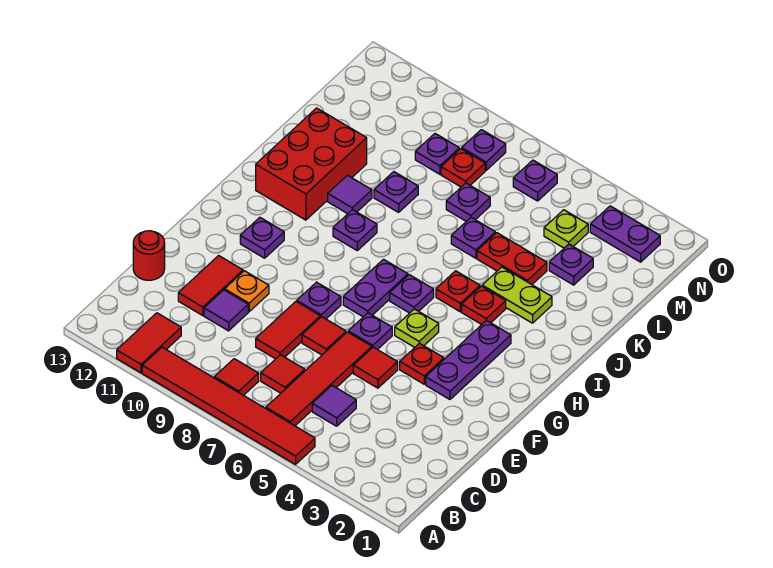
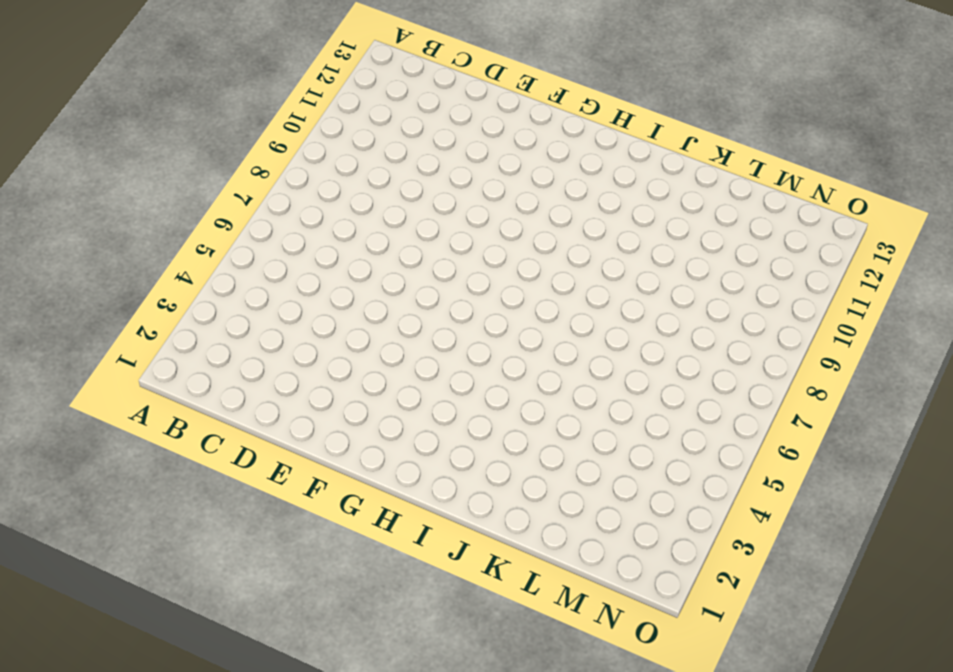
none -> red tile A5:A10 level 1
none -> red tile A11:B11 level 1
none -> red tile B6:E6 level 1
none -> red tile B8 level 1

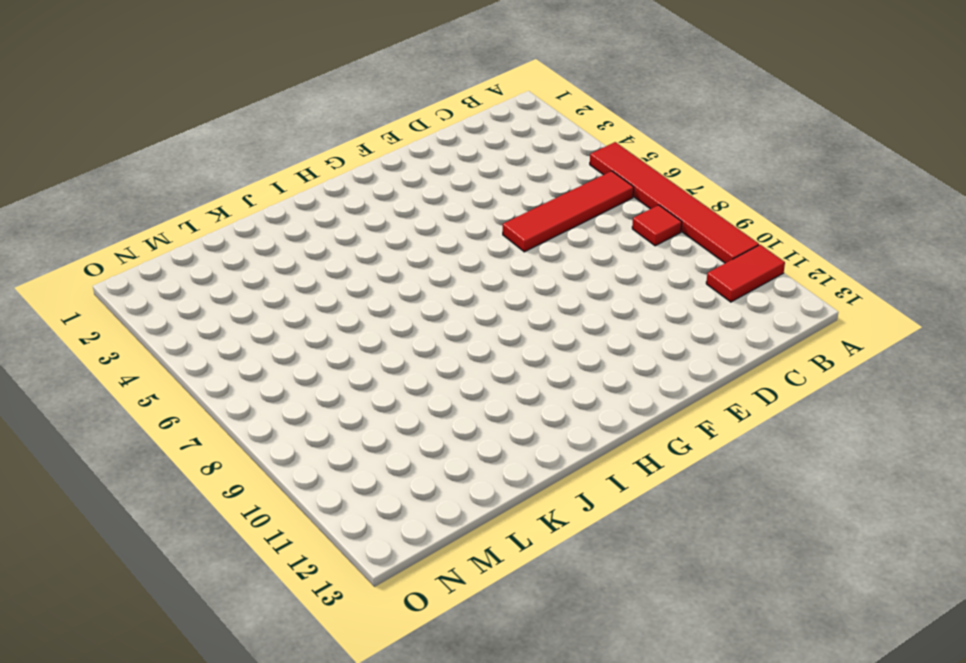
none -> purple tile C5 level 1
none -> red tile C7 level 1
none -> red tile D8:E8 level 1
none -> purple tile D10 level 1

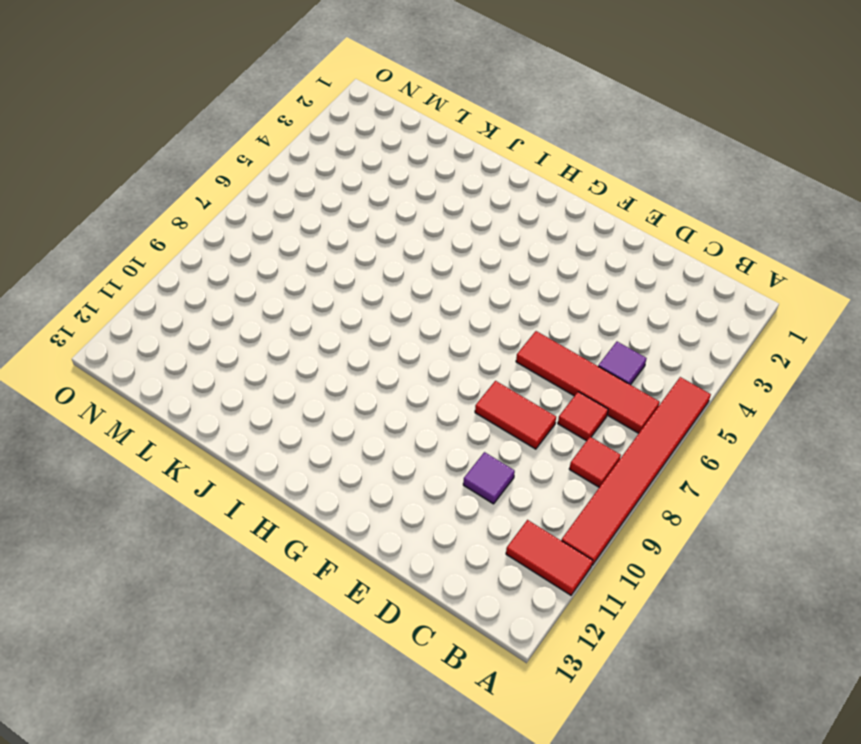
none -> red tile D11:E11 level 1
none -> red round brick D13 level 1
none -> red tile E5 level 1
none -> red tile E7 level 1

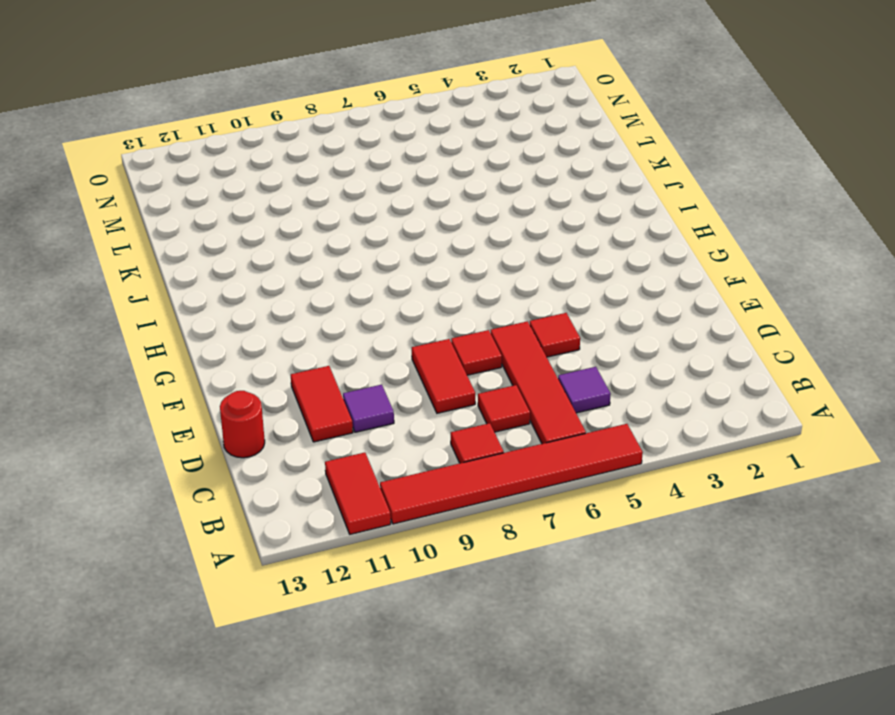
none -> orange plate E10 level 1
none -> purple plate F3:H3 level 1
none -> red plate F4 level 1
none -> purple plate F6 level 1

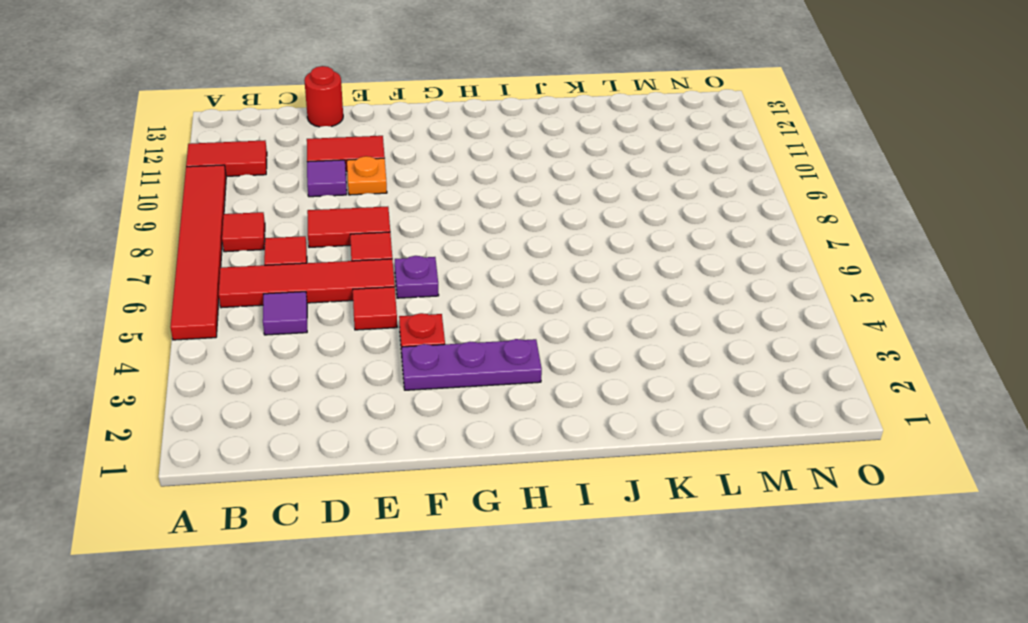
none -> purple plate F8 level 1
none -> lime plate G5 level 1
none -> purple plate G7:H7 level 1
none -> purple plate G11 level 1

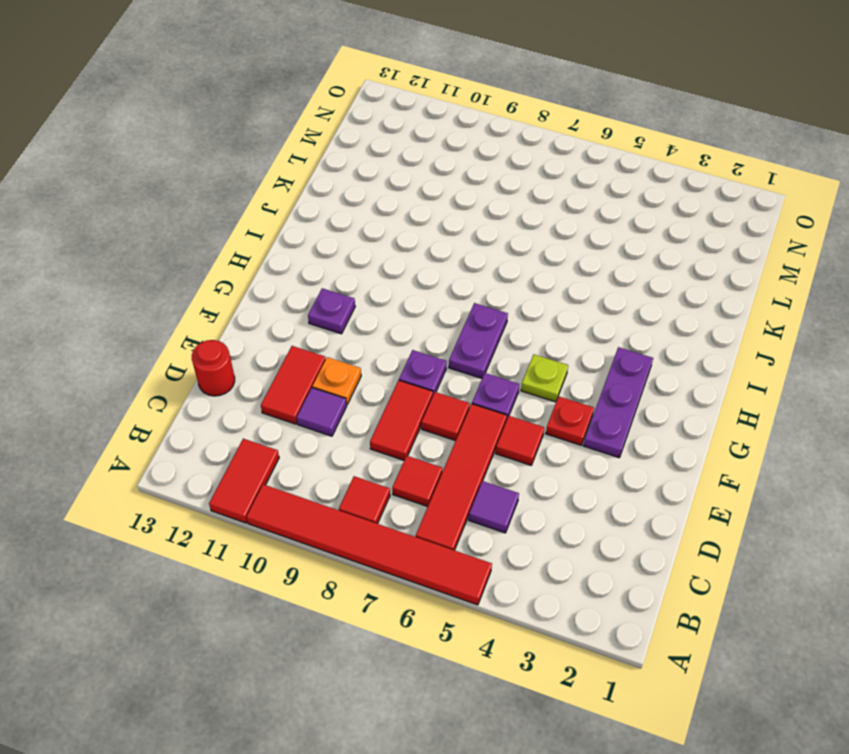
none -> purple plate H6 level 1
none -> red plate I4 level 1
none -> red plate I5 level 1
none -> purple plate I9 level 1

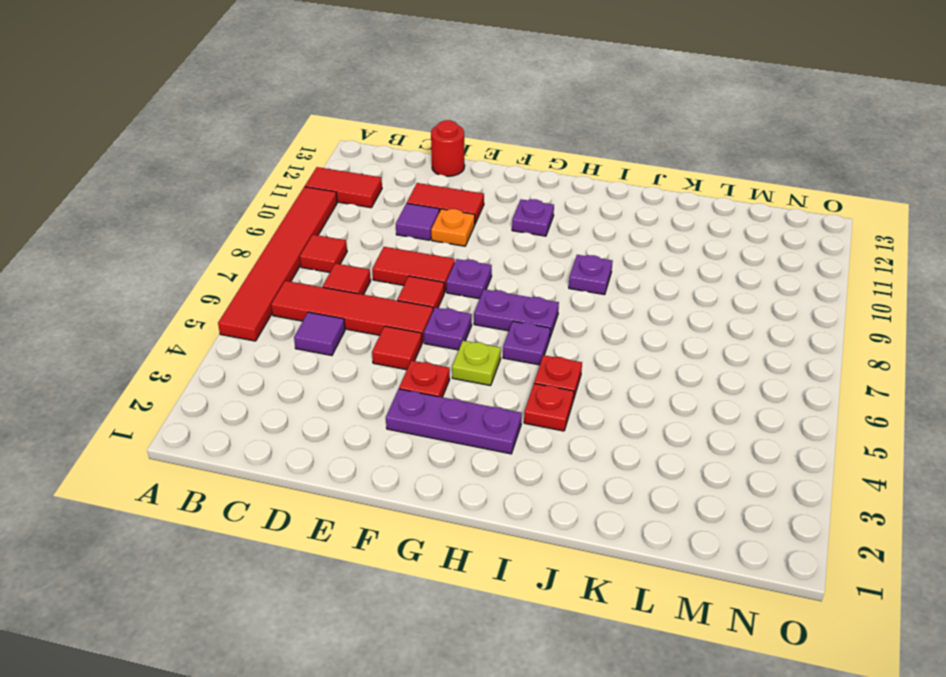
none -> red brick I11:K12 level 1
none -> lime plate J3:J4 level 1
none -> purple tile J10 level 1
none -> red plate K4:K5 level 1

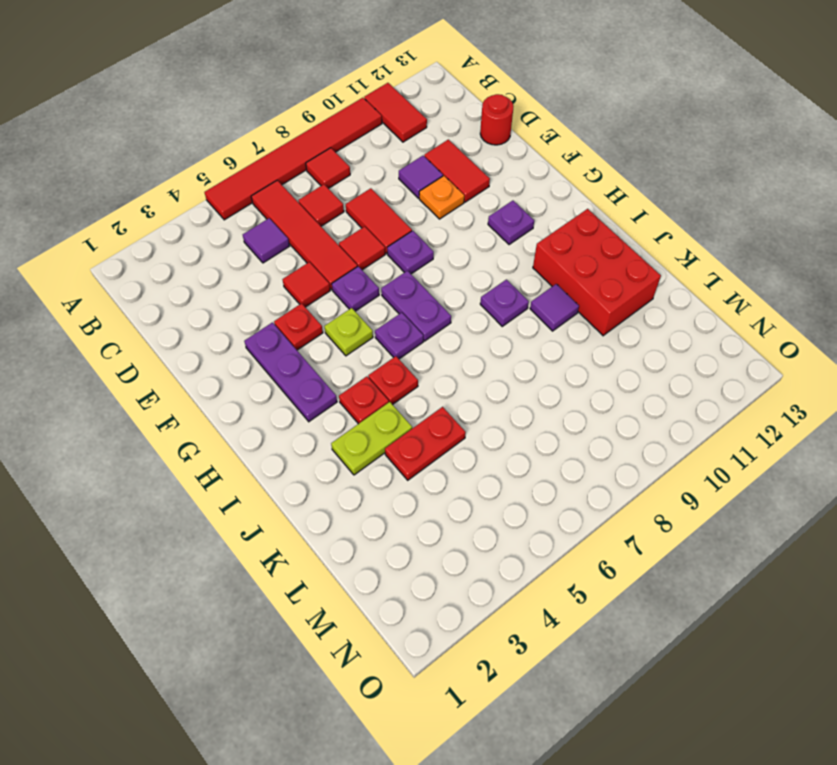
none -> purple plate K6 level 1
none -> purple plate K9 level 1
none -> purple plate L3 level 1
none -> purple plate L7 level 1

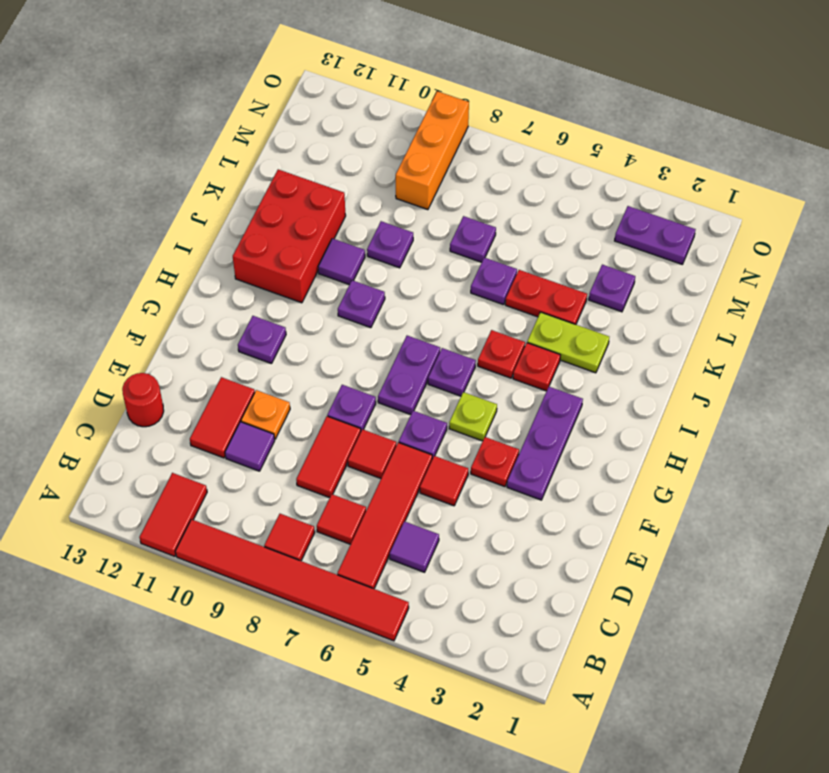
orange brick M9:O9 level 1 -> purple plate M9 level 1
none -> lime plate M4 level 1
none -> red plate M8 level 1
none -> purple plate N6 level 1
none -> purple plate N8 level 1

